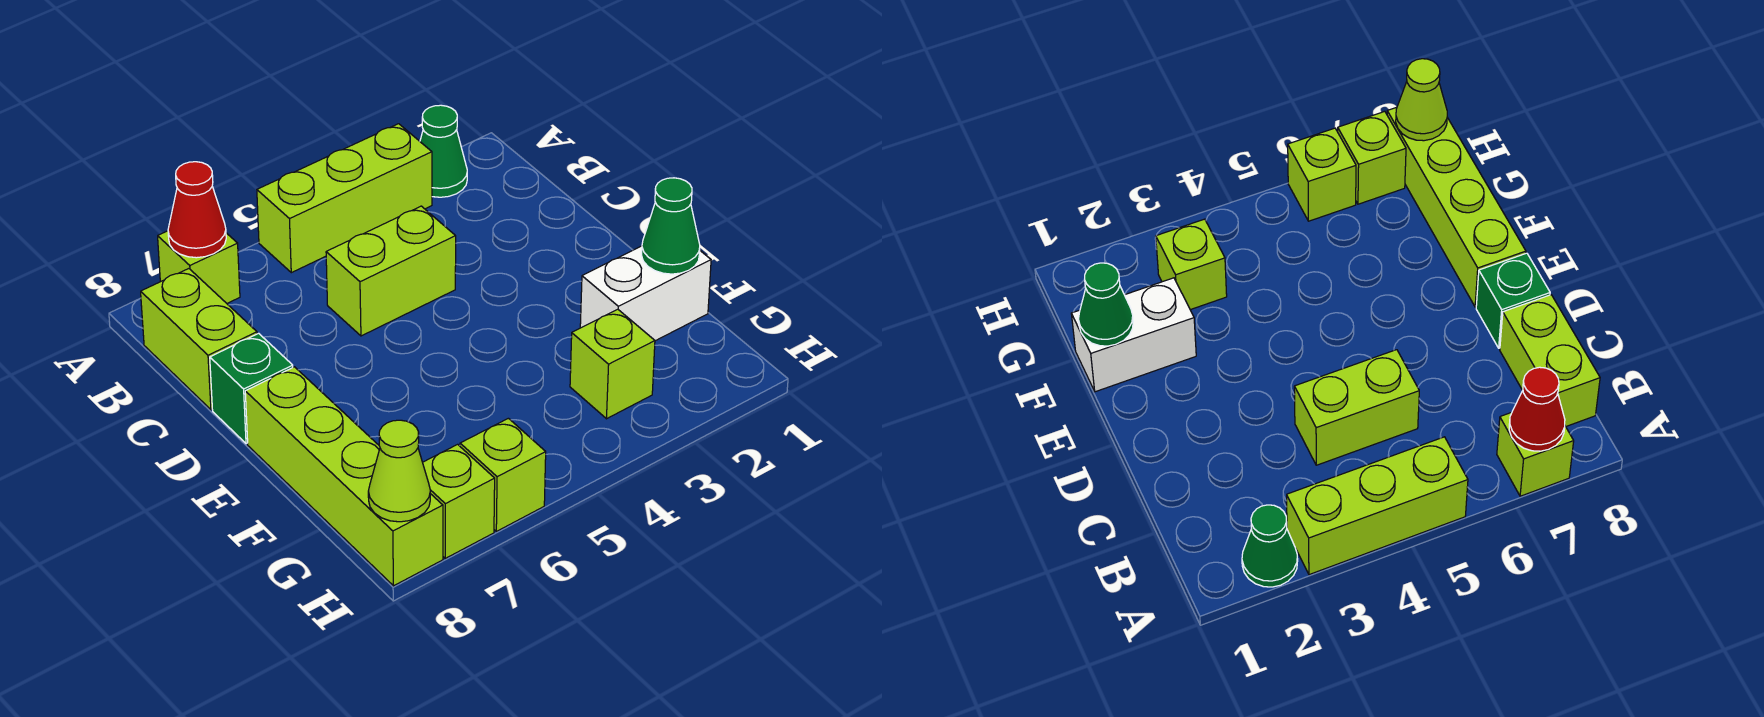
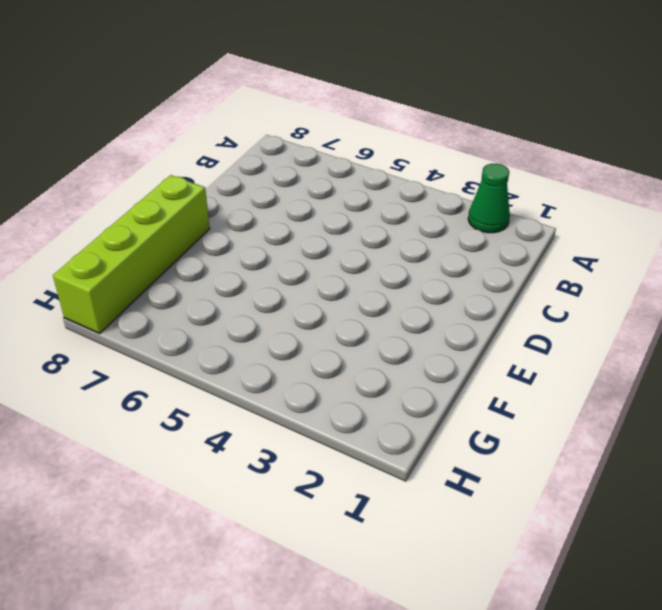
none -> lime brick A3:A5 level 1
none -> lime brick A7 level 1
none -> lime brick B8:C8 level 1

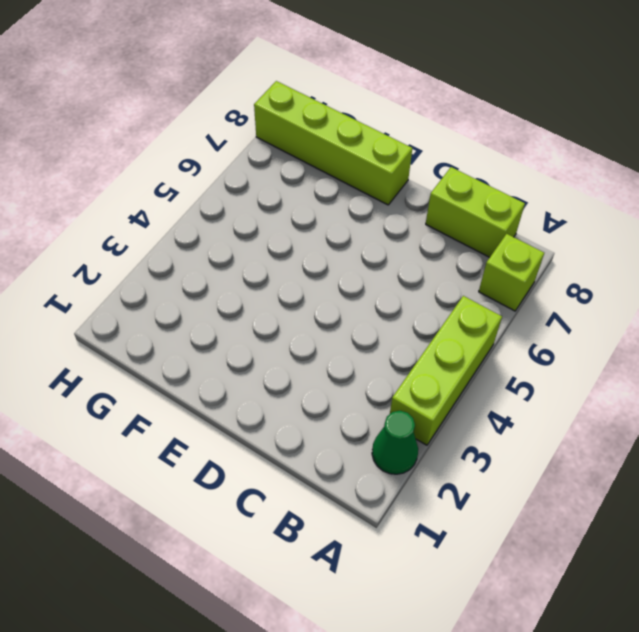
none -> lime brick C4:C5 level 1
none -> green brick D8 level 1
none -> white brick F1:F2 level 1

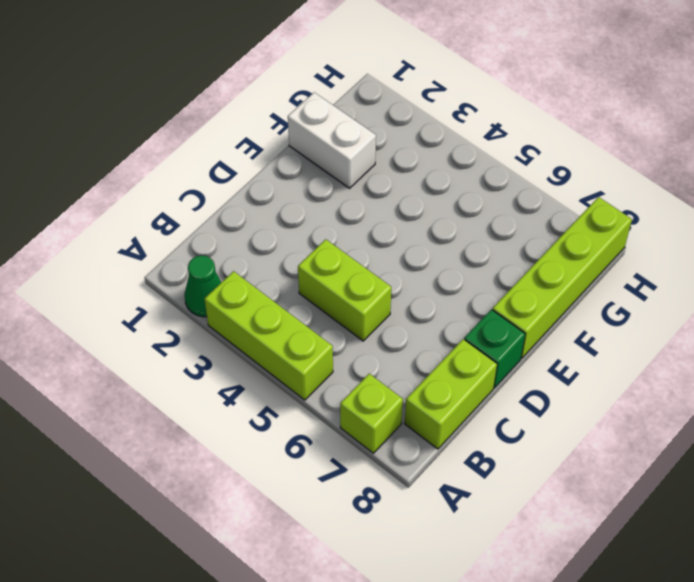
none -> lime brick G3 level 1
none -> lime brick H6 level 1
none -> lime brick H7 level 1

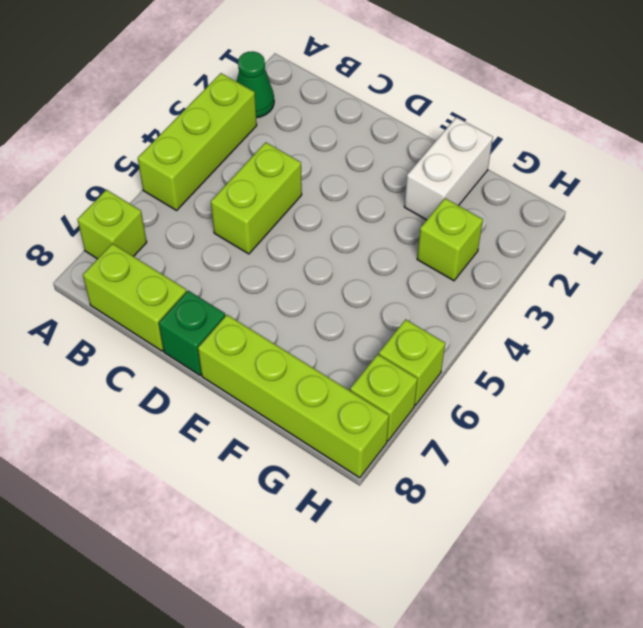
none -> red cone A7 level 2
none -> green cone F1 level 2
none -> lime cone H8 level 2

